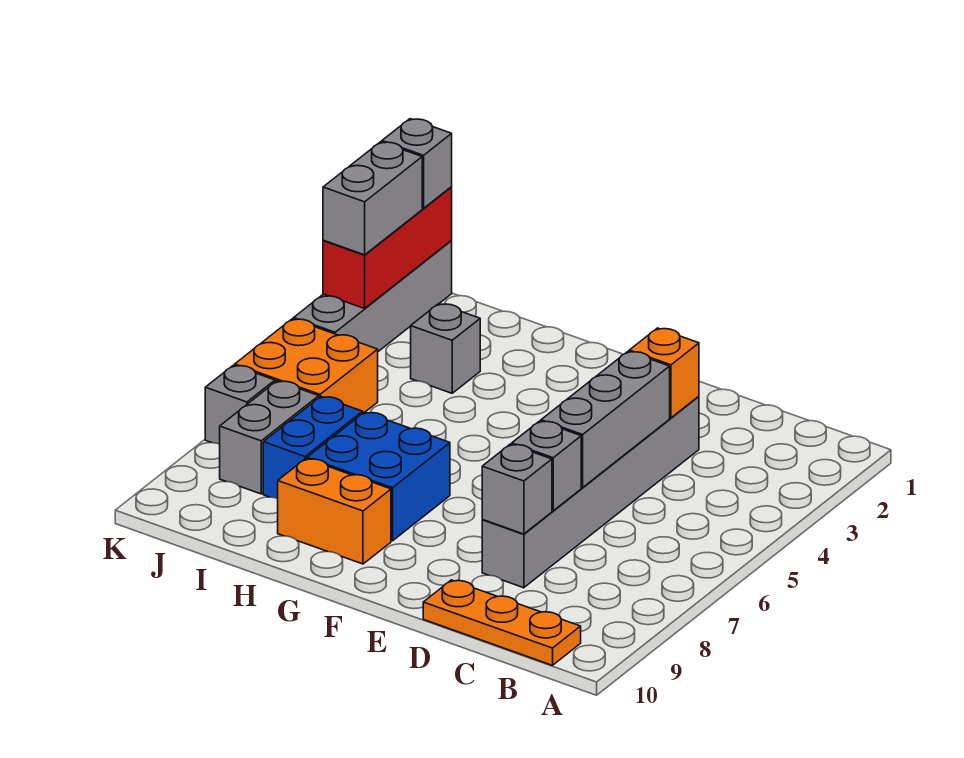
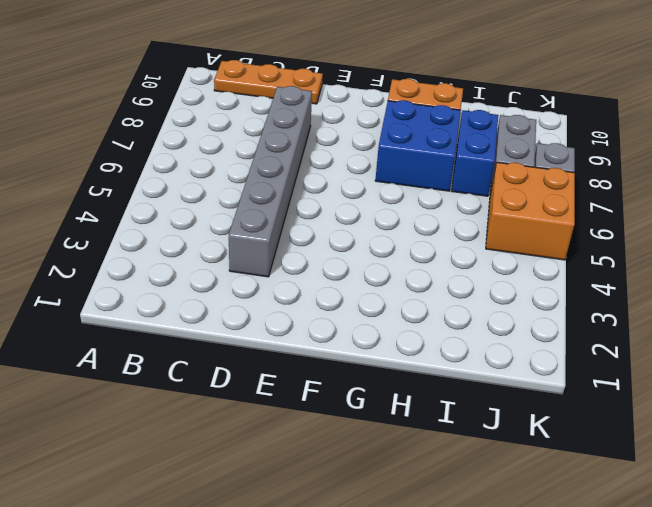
none -> grey brick I3 level 1
none -> grey brick K1:K4 level 1
none -> orange brick D3 level 2

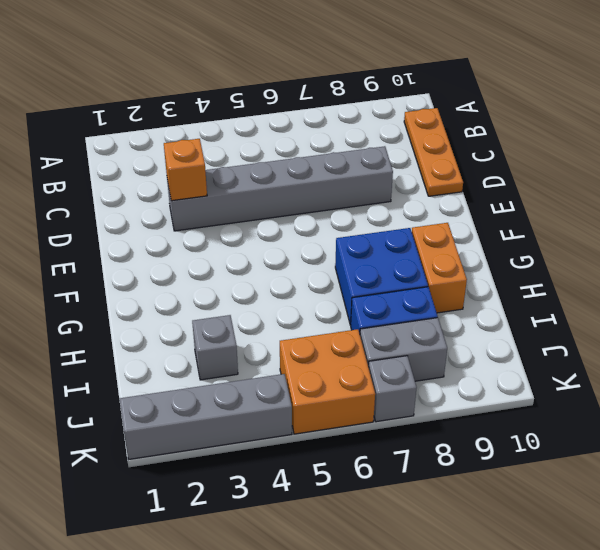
none -> grey brick D4:D6 level 2
none -> grey brick D7 level 2
none -> grey brick D8 level 2

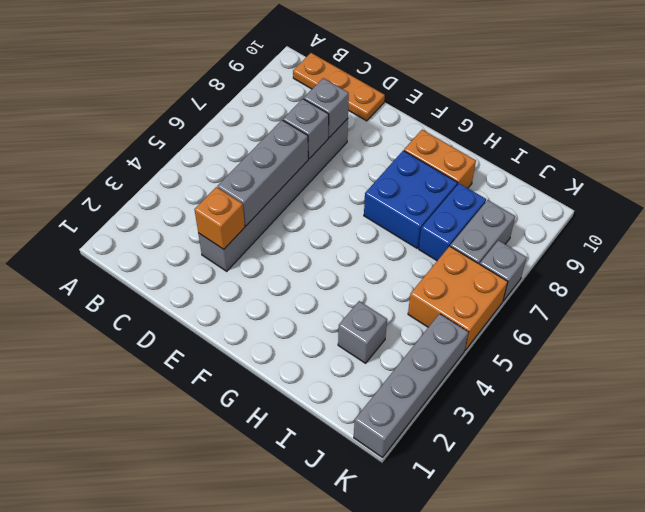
none -> red brick K1:K3 level 2
none -> grey brick K1 level 3
none -> grey brick K2:K3 level 3

